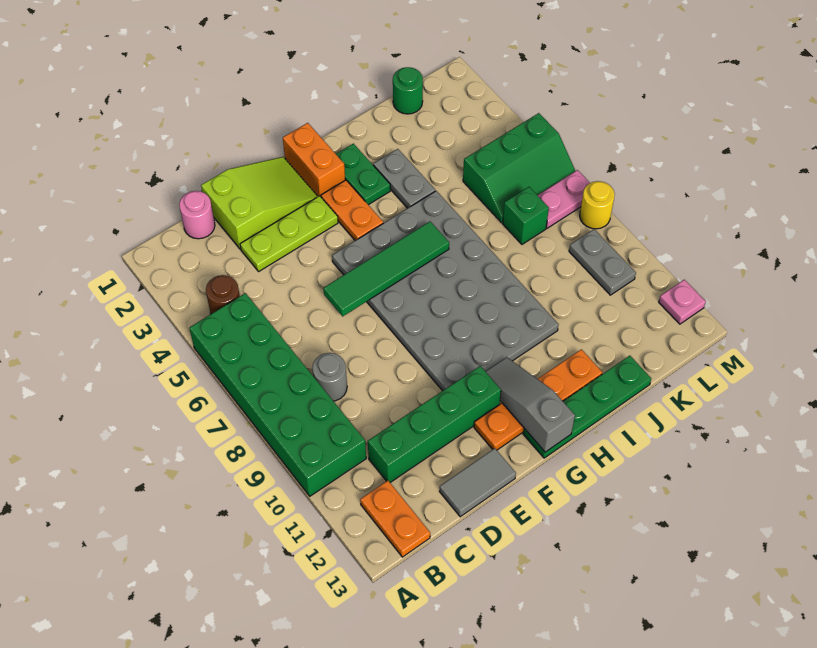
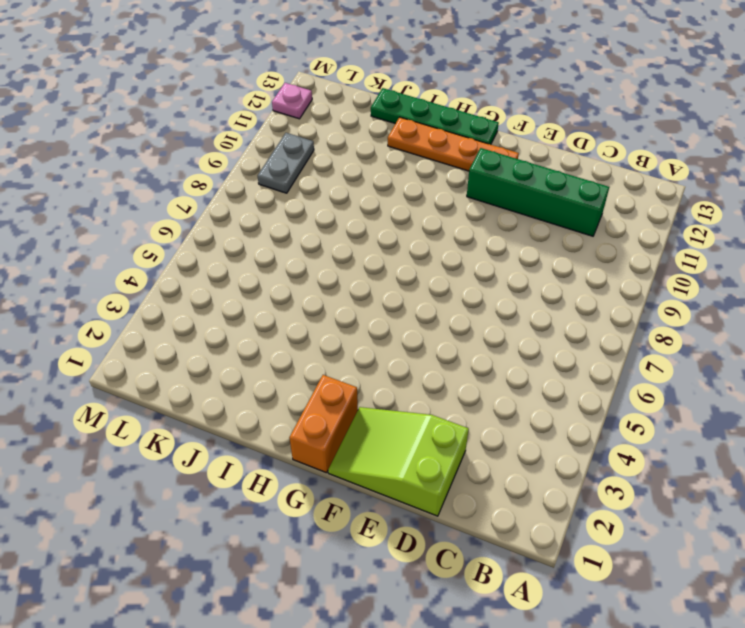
none -> green brick A5:B10 level 1
none -> brown round brick B4 level 1
none -> orange plate B12:B13 level 1

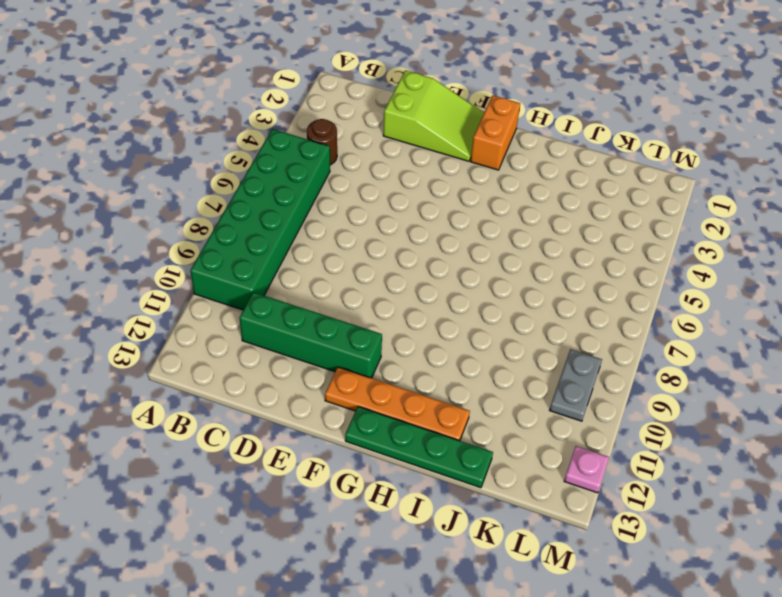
none -> orange plate B12:B13 level 1
none -> pink round brick C1 level 1
none -> grey round brick C8 level 1

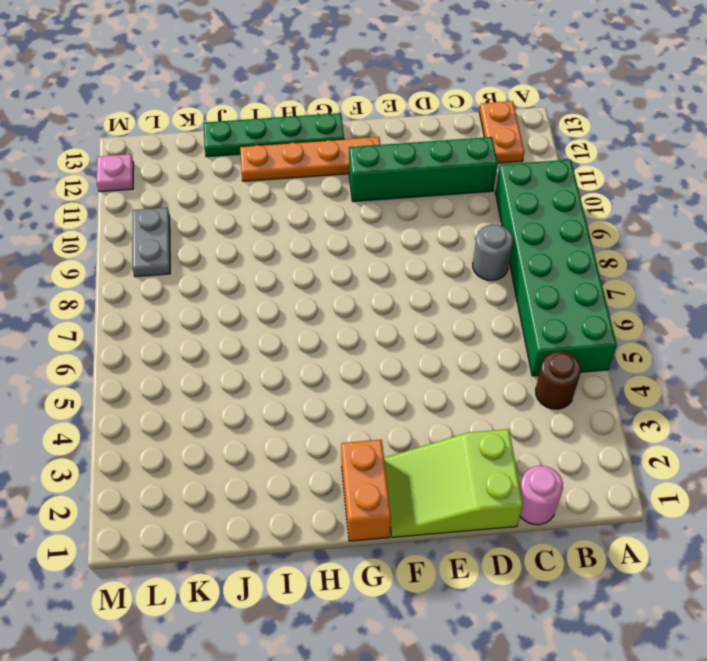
none -> lime plate D3:F3 level 1
none -> grey tile D13:E13 level 1
none -> grey plate F5:I10 level 1

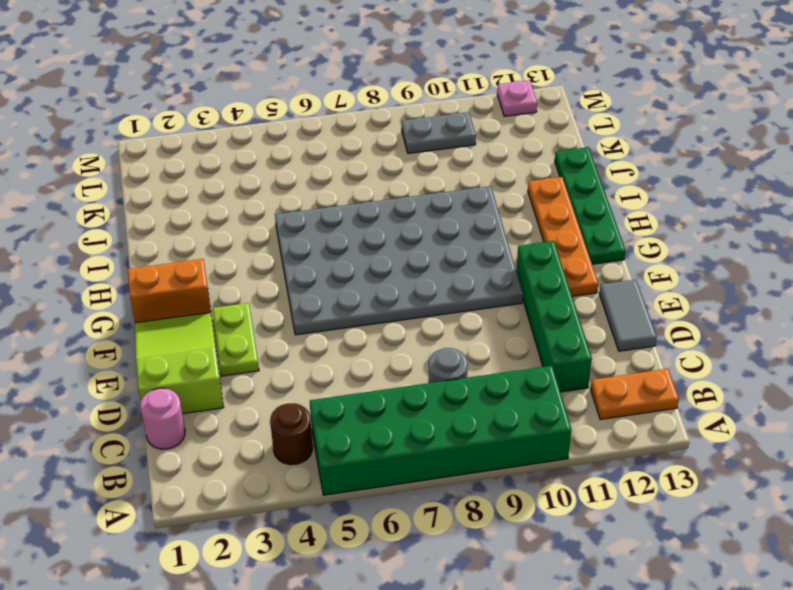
lime plate E3:F3 level 1 -> lime plate D3:F3 level 1
none -> orange plate G3:G4 level 1
none -> green plate H2:H3 level 1
none -> grey plate I3:I4 level 1

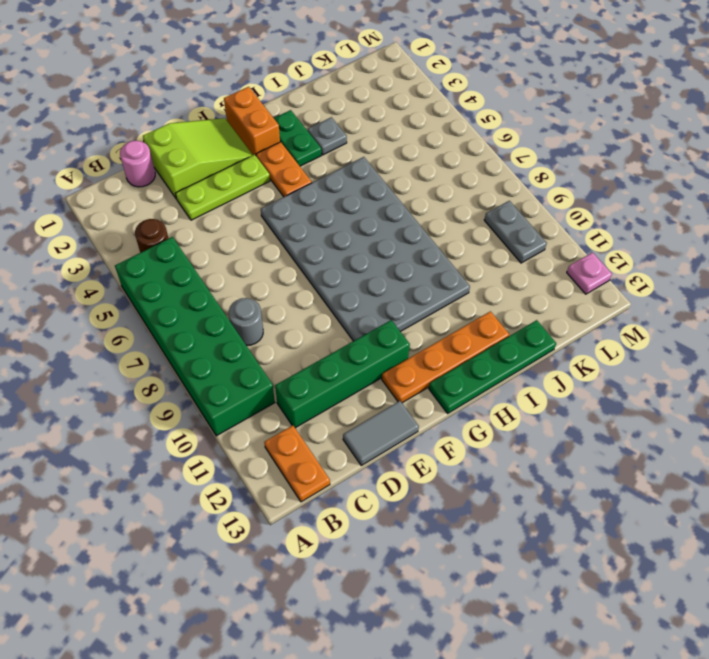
grey plate I3 level 1 -> grey plate I3:I4 level 1
none -> green round brick K1 level 1
none -> green slope K5:M6 level 1 top 5
none -> green brick K7 level 1

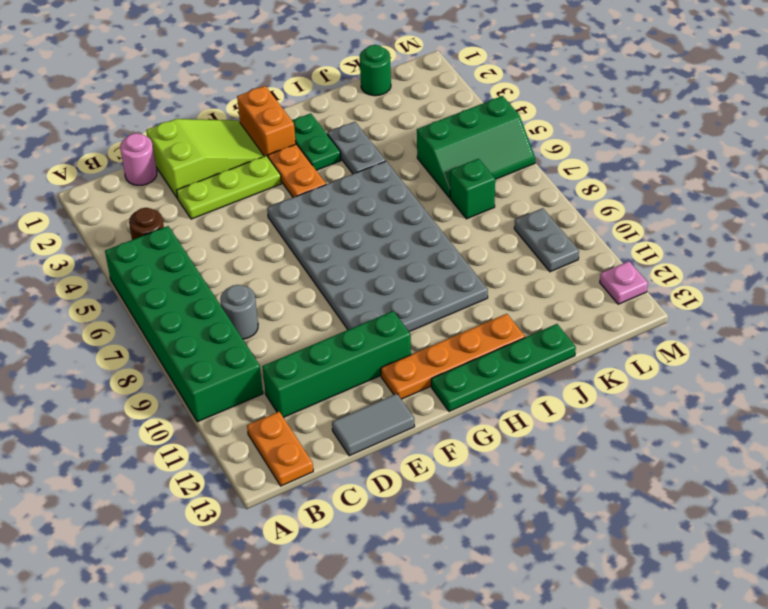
none -> pink plate L7:M7 level 1
none -> yellow round brick M8 level 1
none -> green tile E6:H6 level 2

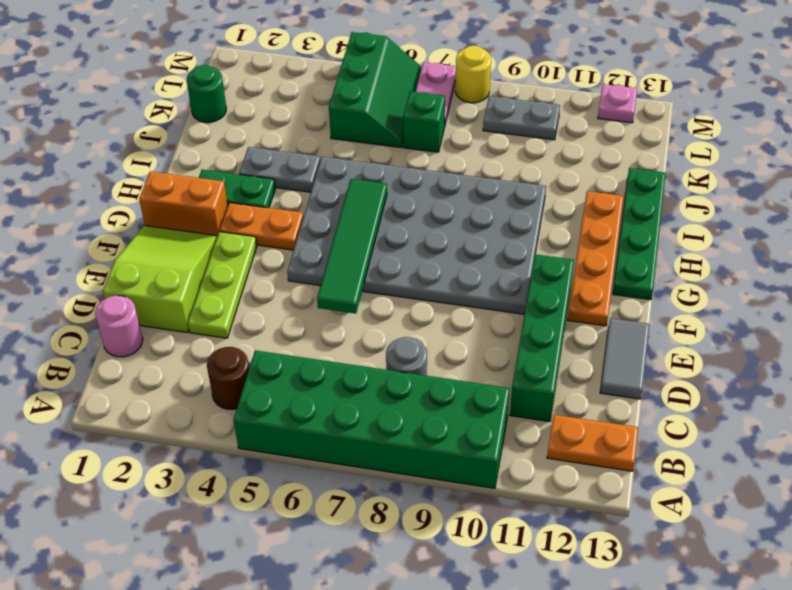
none -> grey slope G11:G13 level 2 top 13

